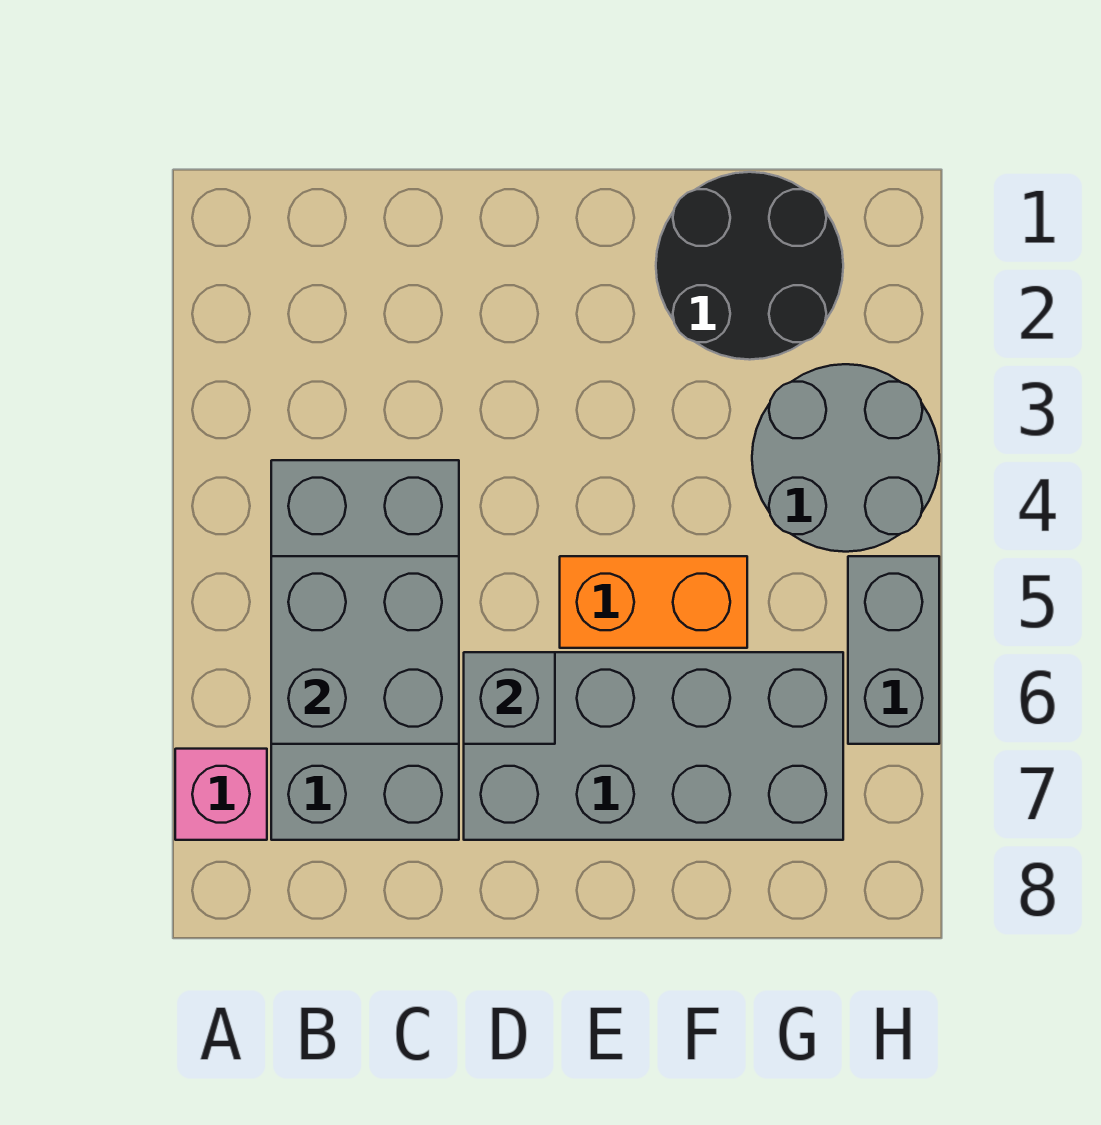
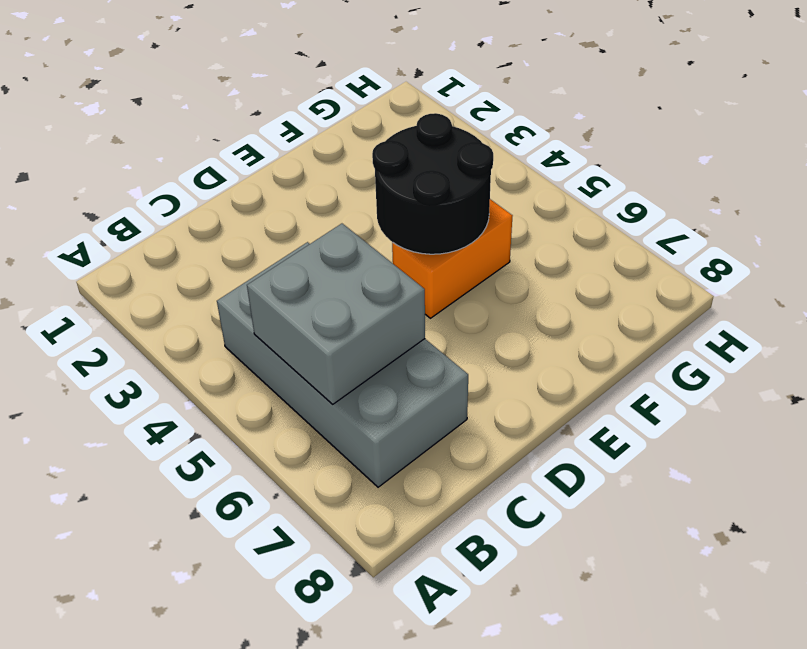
black round brick E4:F5 level 2 -> black round brick F1:G2 level 1
none -> pink brick A7 level 1
none -> grey brick D6:G7 level 1

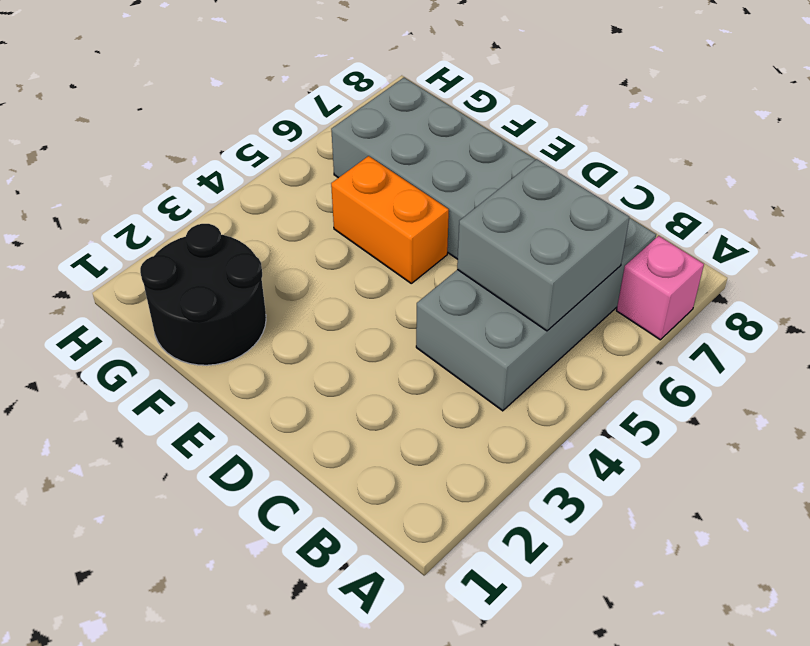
none -> grey round brick G3:H4 level 1
none -> grey brick H5:H6 level 1

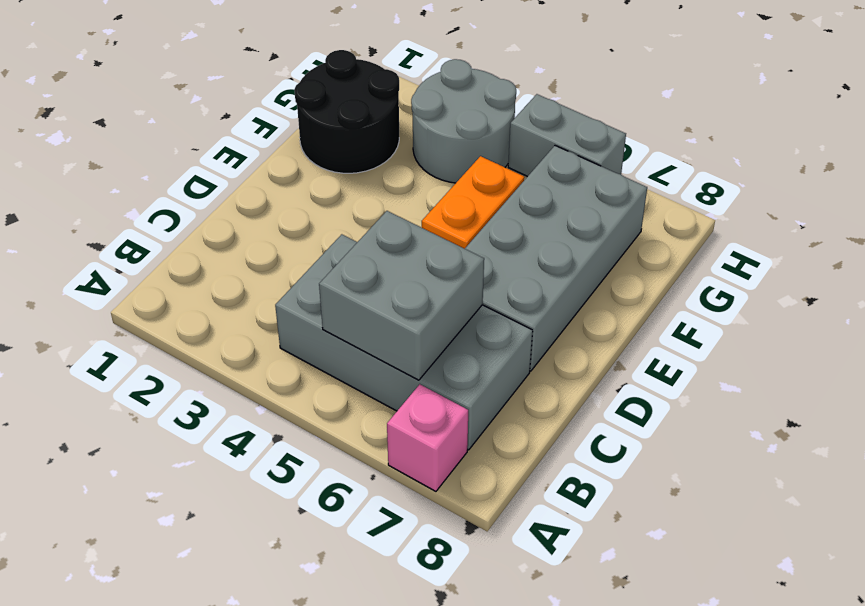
none -> grey brick D6 level 2

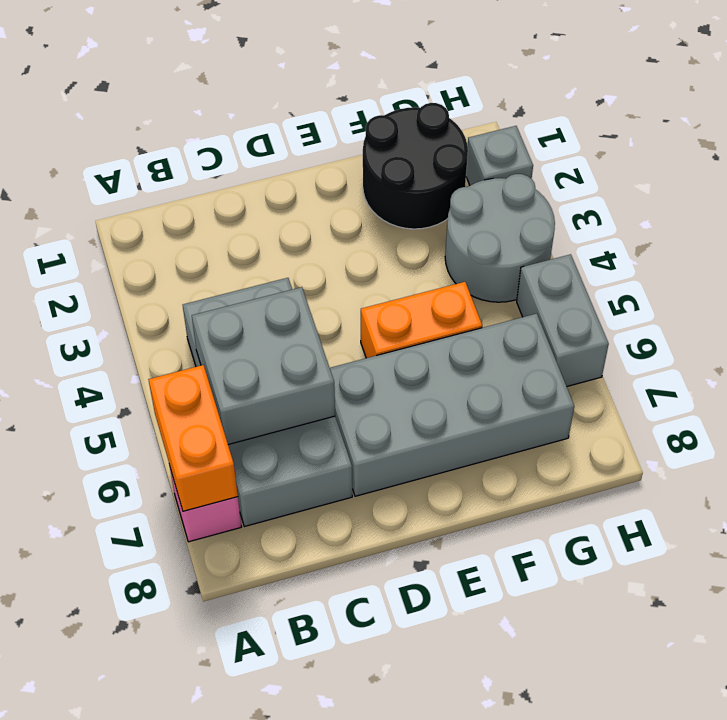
orange brick A6:A7 level 2 -> none
grey brick H2 level 1 -> grey brick D6 level 2

